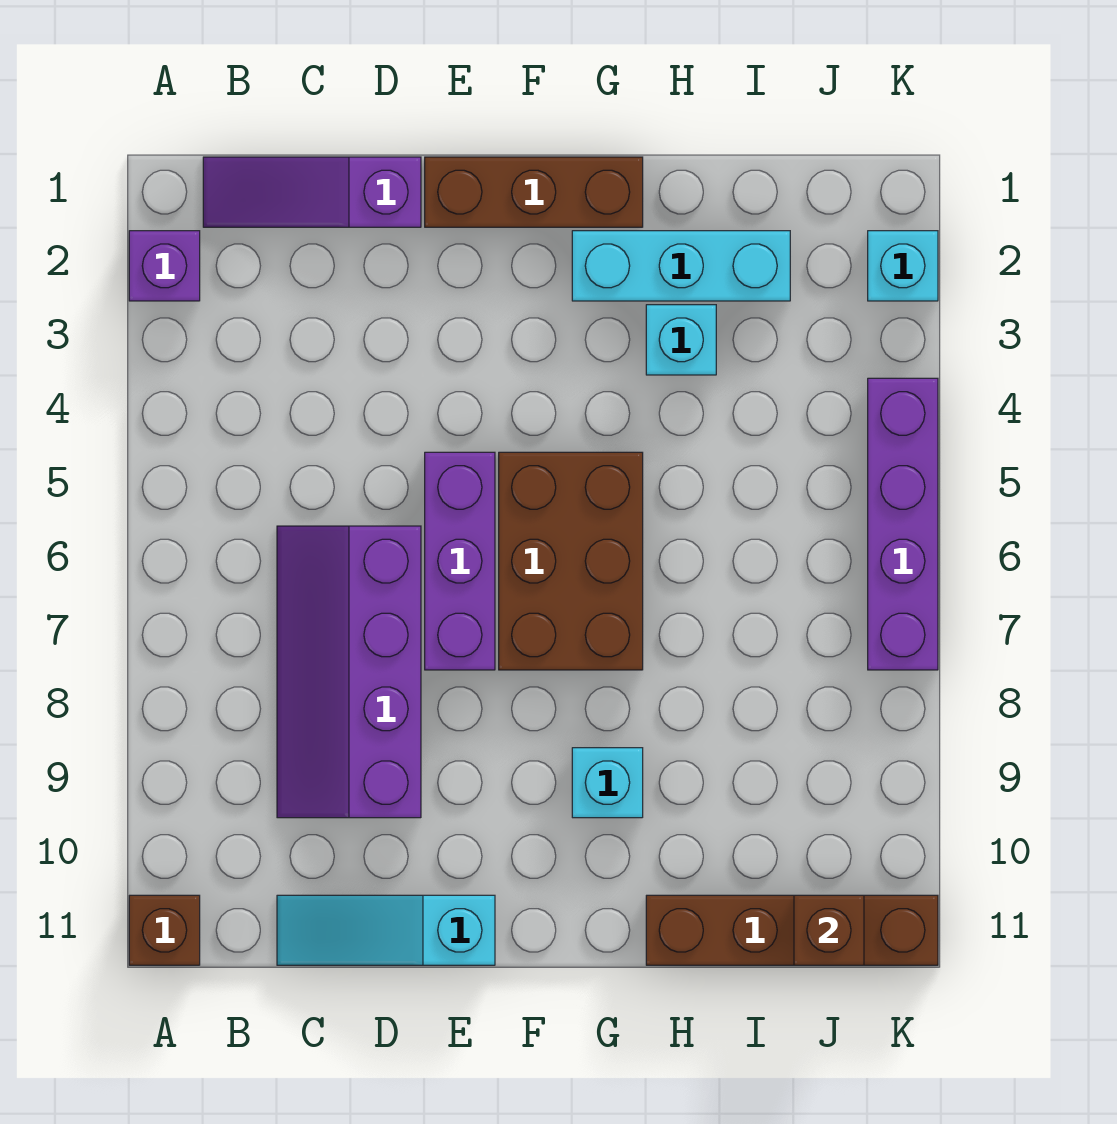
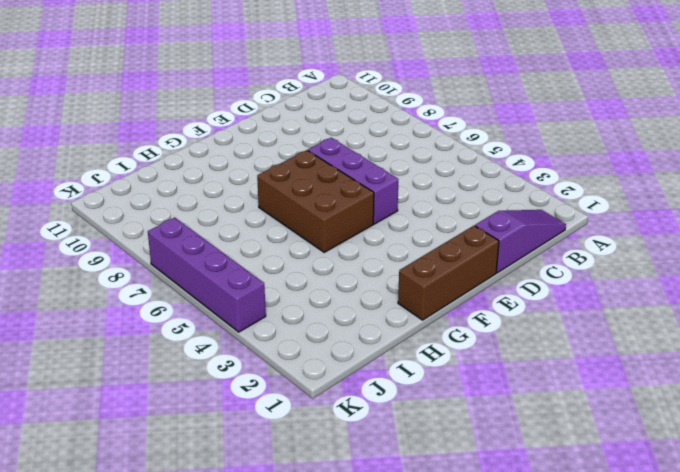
none -> purple brick A2 level 1
none -> brown brick A11 level 1
none -> purple slope C6:D9 level 1 top D

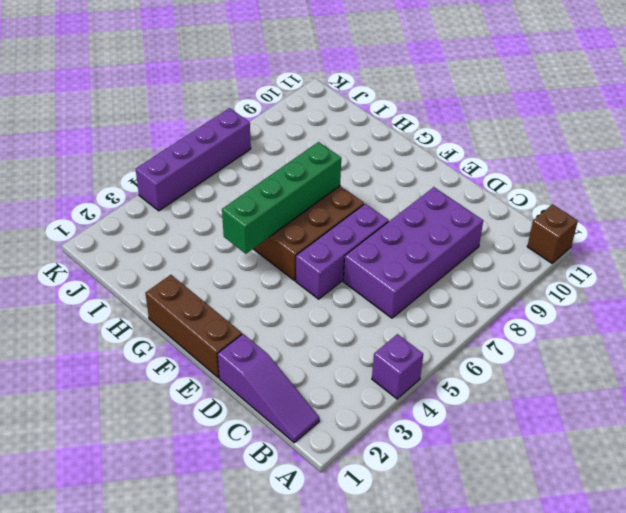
purple brick A4 level 1 -> purple brick A2 level 1
purple brick C6:D9 level 1 -> purple slope C6:D9 level 1 top D
green brick G4:G7 level 2 -> none
none -> cyan slope C11:E11 level 1 top E
none -> cyan brick G2:I2 level 1
none -> cyan brick G9 level 1

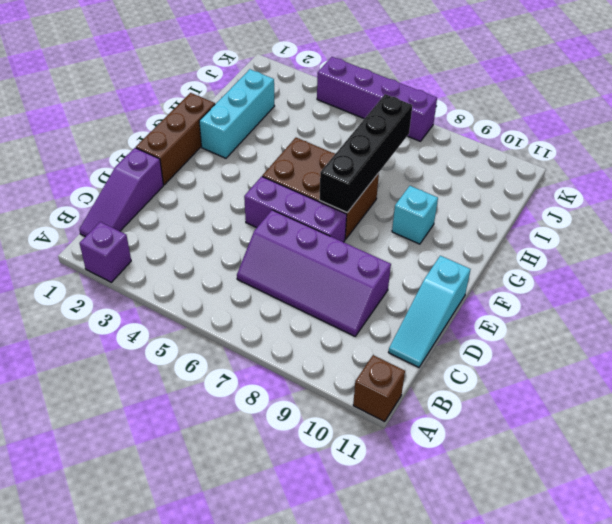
black brick F7:I7 level 2 -> none
none -> cyan brick H3 level 1
none -> brown brick H11:K11 level 1
none -> cyan brick K2 level 1

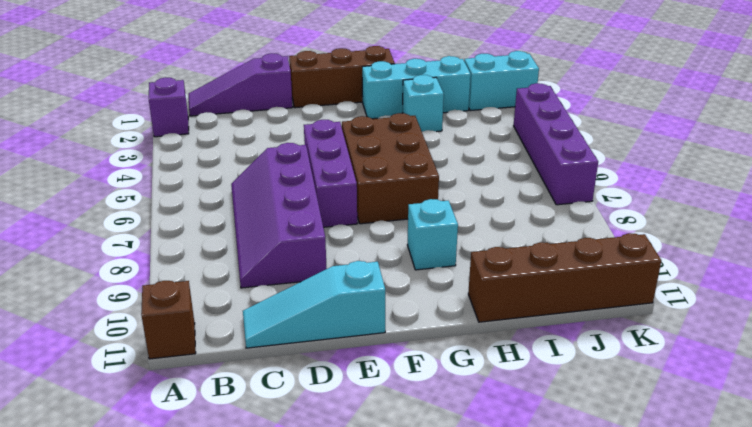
cyan brick J2:K2 level 1 -> cyan brick K2 level 1
none -> brown brick J11 level 2

